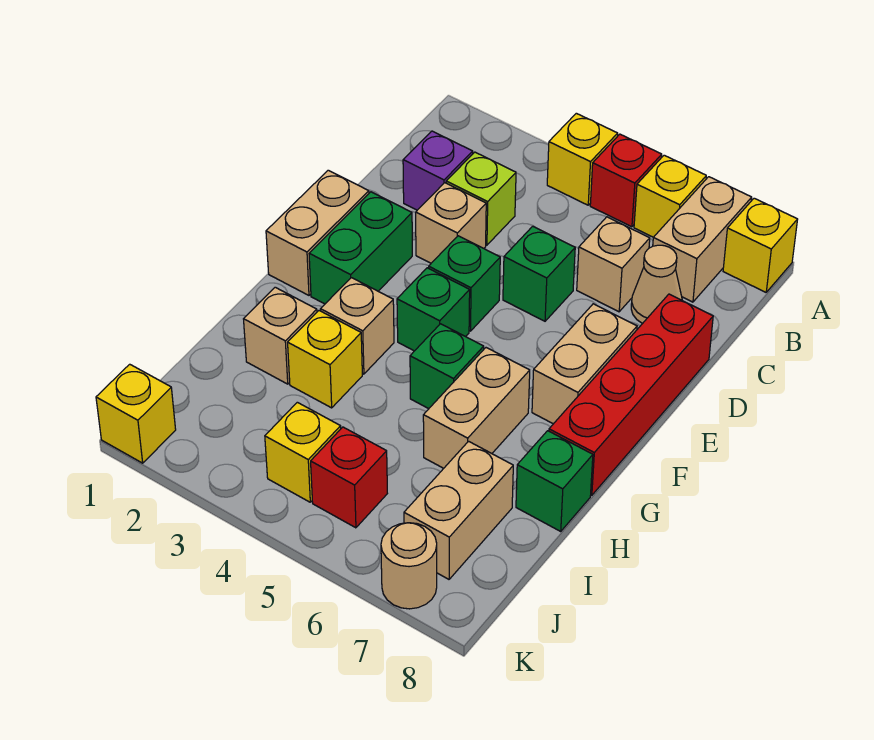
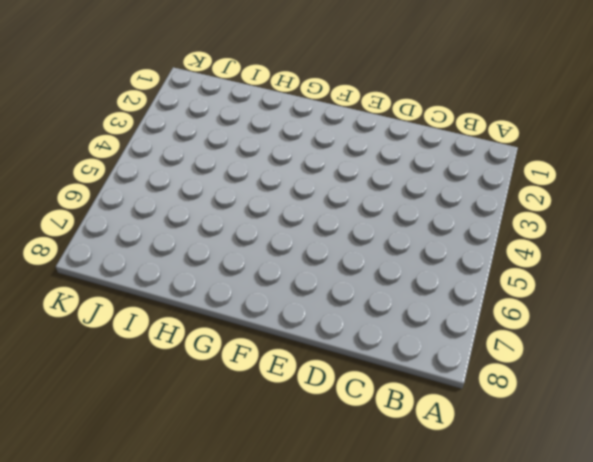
none -> yellow brick A4 level 1
none -> red brick A5 level 1
none -> yellow brick A6 level 1

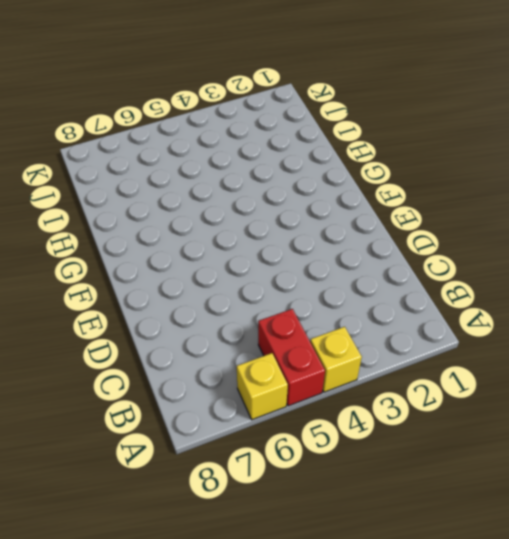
red brick A5:B5 level 1 -> red brick A5 level 1
none -> tan brick A7:B7 level 1
none -> yellow brick A8 level 1
none -> purple brick C2 level 1

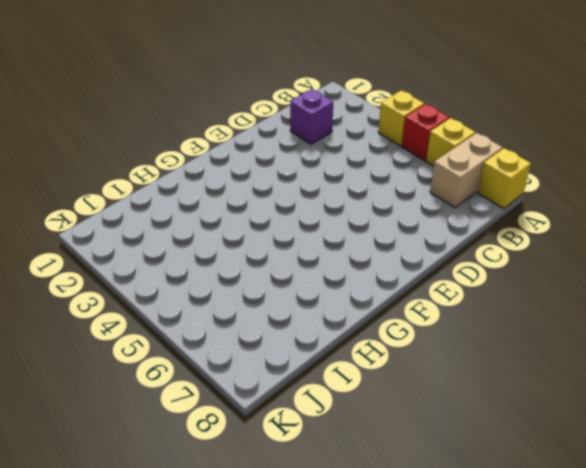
none -> lime brick C3 level 1
none -> tan brick C6 level 1
none -> tan cone C7 level 1

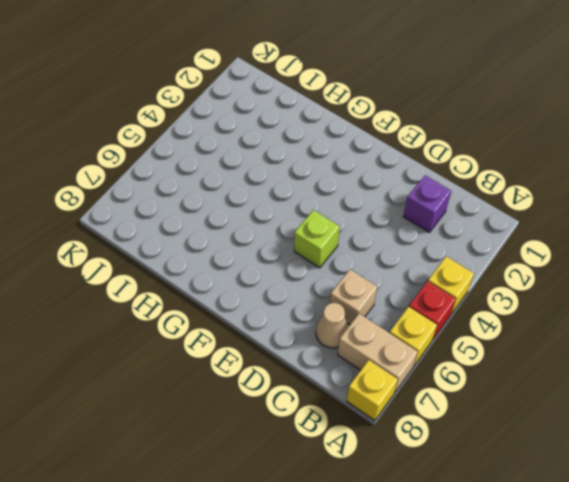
lime brick E5 level 1 -> lime brick C3 level 1
none -> tan brick D3 level 1
none -> green brick D5 level 1
none -> red brick D8:G8 level 1

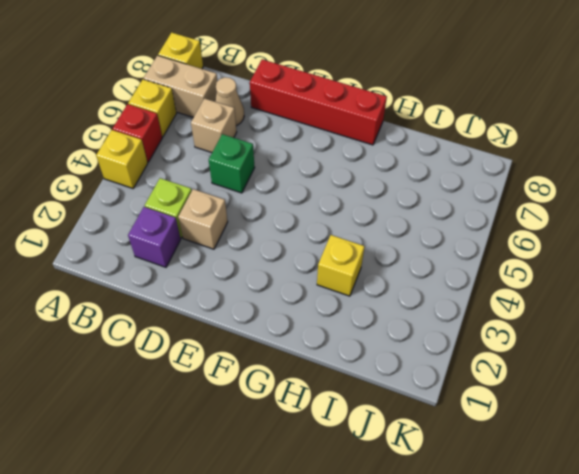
none -> tan brick E1:F1 level 1
none -> green brick E2:F2 level 1
none -> green brick E4 level 1

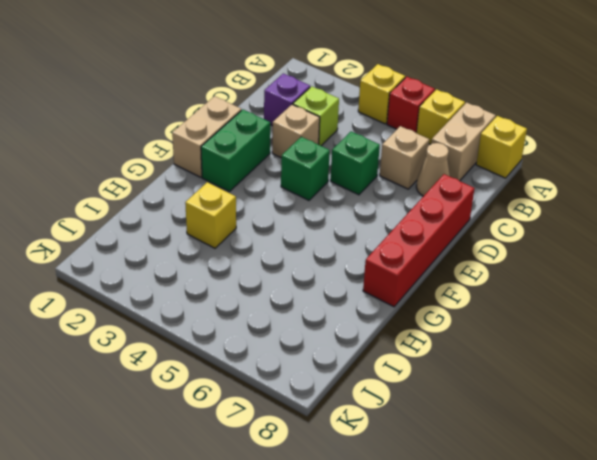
none -> tan brick E7:F7 level 1
none -> green brick F4 level 1
none -> tan brick G3 level 1

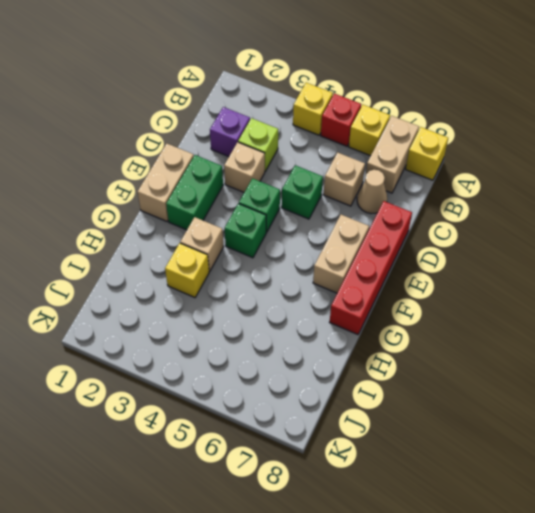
none -> green brick G5 level 1
none -> tan brick G6:H6 level 1
none -> tan brick H2 level 1

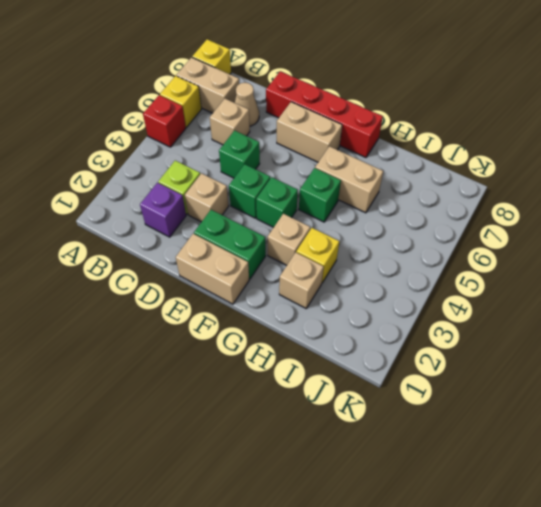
none -> yellow brick A4 level 1
none -> green brick H8 level 1
none -> tan brick I7:J7 level 1

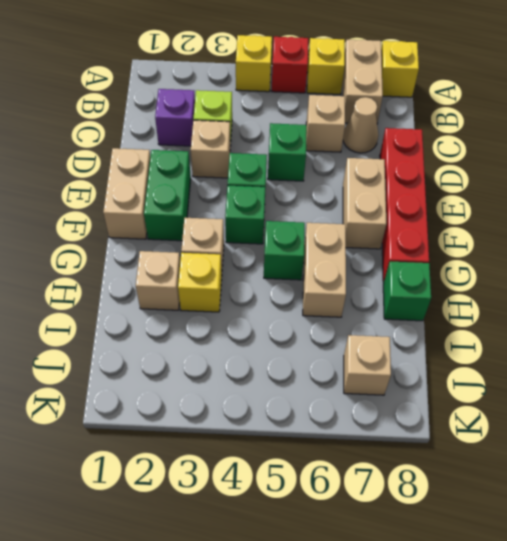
tan brick J7 level 1 -> tan brick I7:J7 level 1
none -> yellow brick J4 level 1
none -> red brick J5 level 1
none -> yellow brick K1 level 1

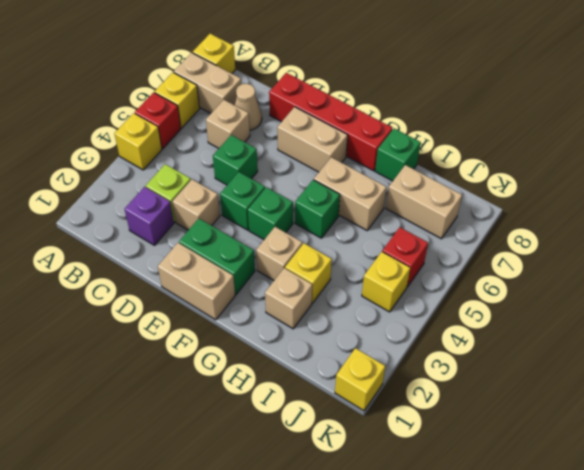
none -> tan round brick K7 level 1

